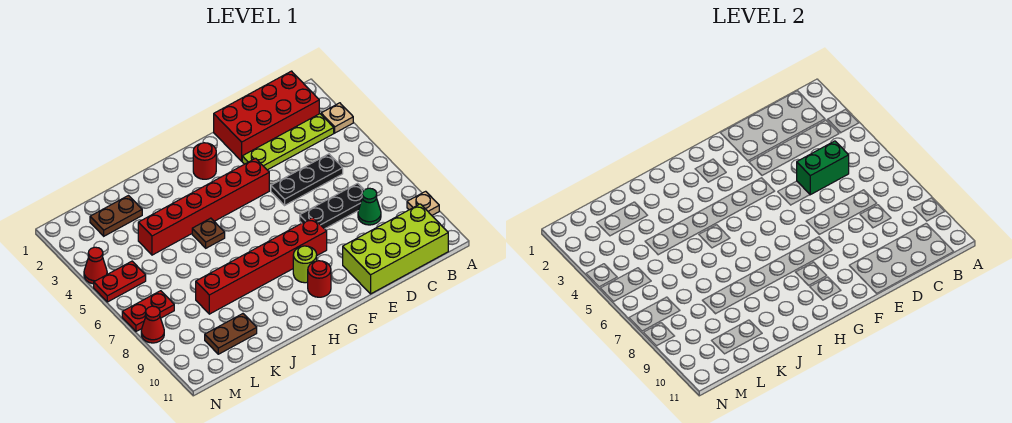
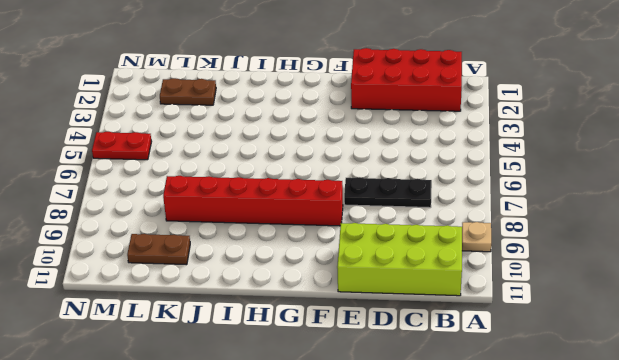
none -> tan plate A3 level 1
none -> lime plate B3:E3 level 1
none -> black plate C5:E5 level 1

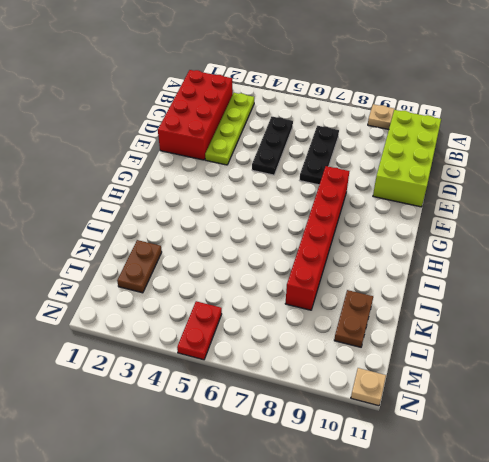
tan plate N11 level 1 -> tan plate A3 level 1
none -> green cone C8 level 1
none -> red brick F4:K4 level 1
none -> red round brick G2 level 1

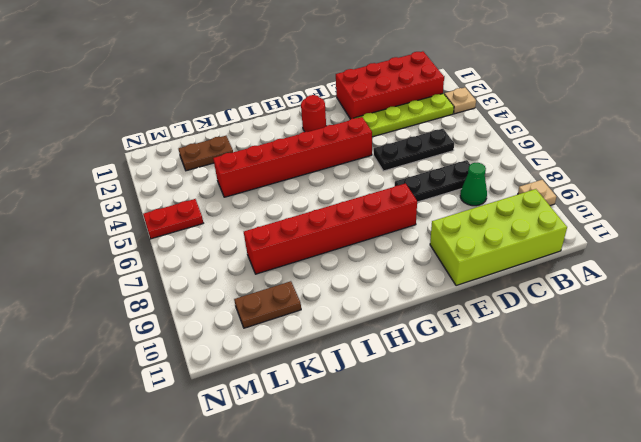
none -> lime round brick G9 level 1
none -> red round brick G10 level 1
none -> brown plate I5 level 1

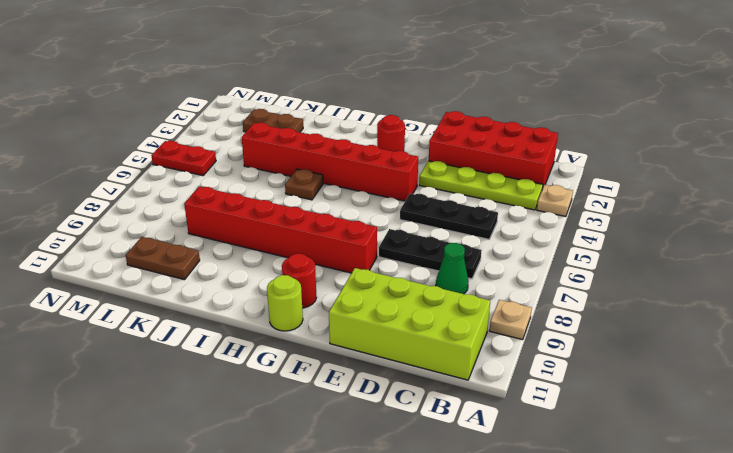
lime round brick G11 level 1 -> lime round brick G9 level 1
none -> red plate M7:N7 level 1
none -> red cone N4 level 1
none -> red cone N8 level 1

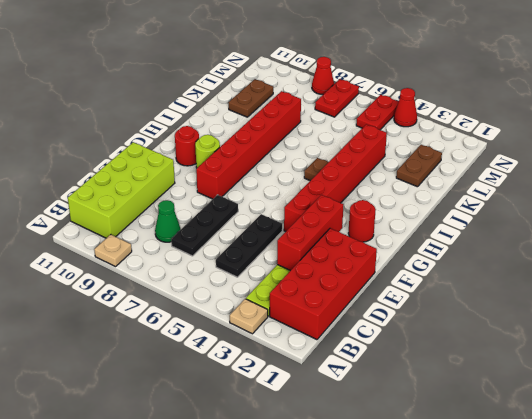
red brick D3:F3 level 2 -> none
none -> green brick C5:D5 level 2

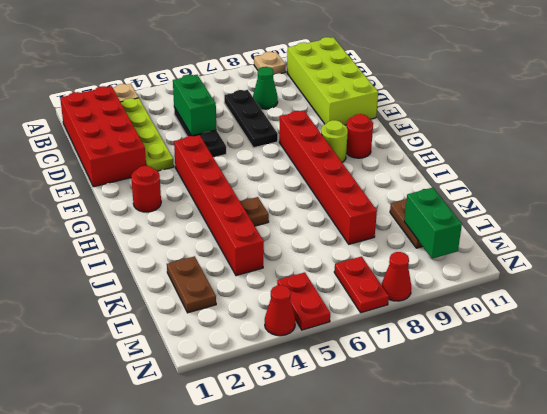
green brick L10:M10 level 2 -> none

